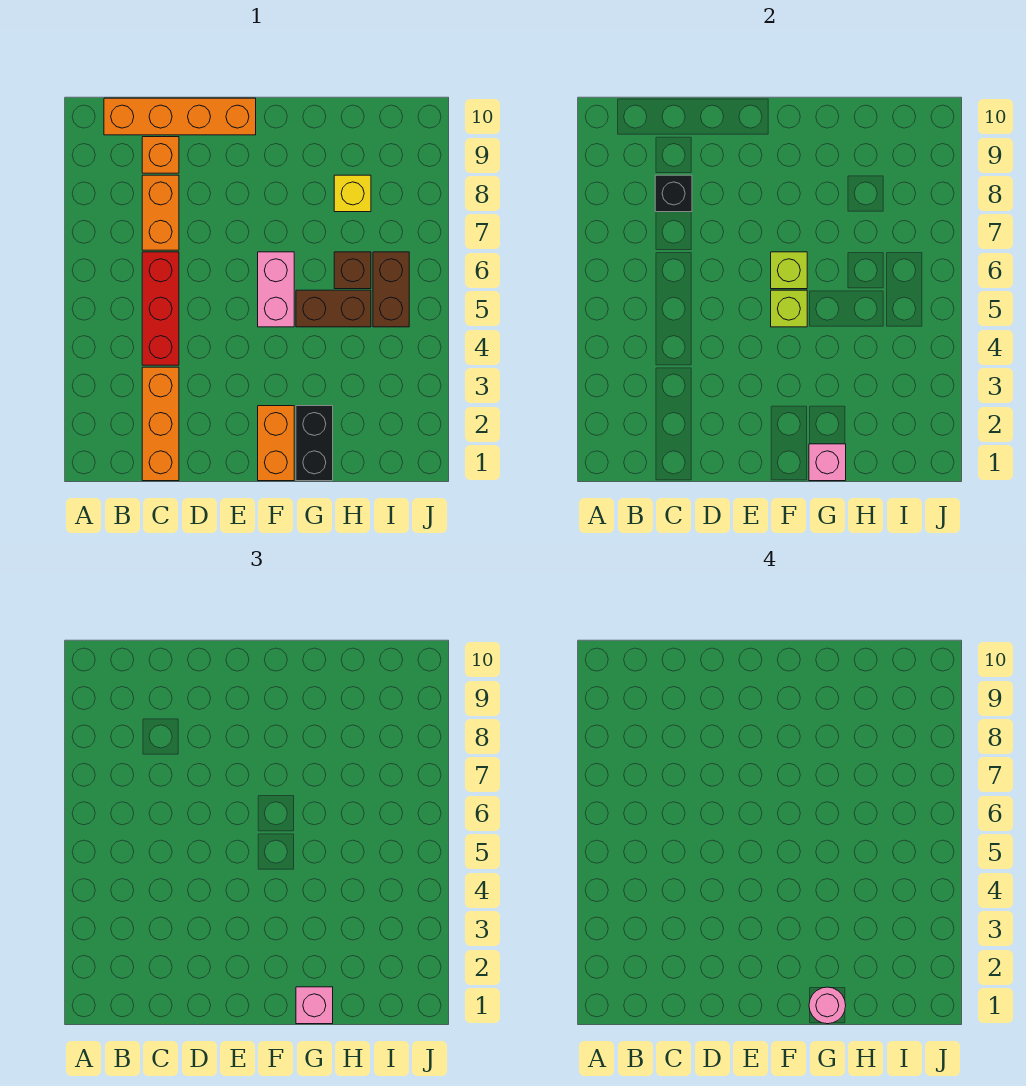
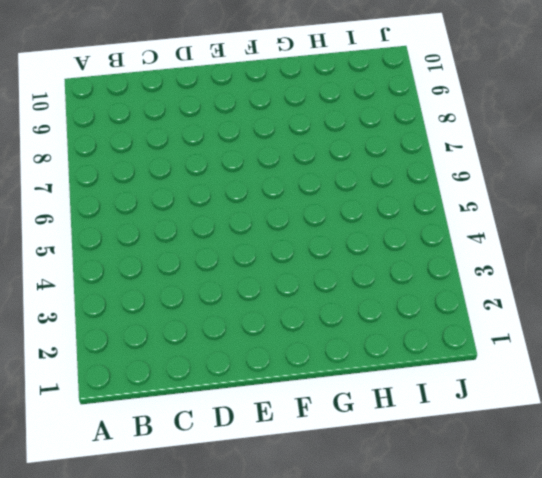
none -> orange brick B10:E10 level 1
none -> orange brick C1:C3 level 1
none -> red brick C4:C6 level 1

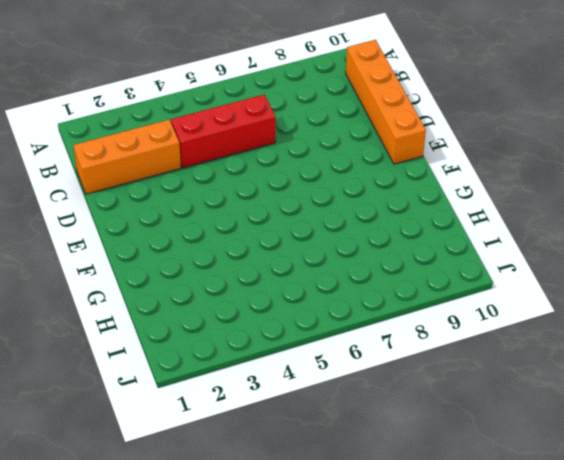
none -> orange brick C7:C8 level 1
none -> orange brick C9 level 1
none -> orange brick F1:F2 level 1

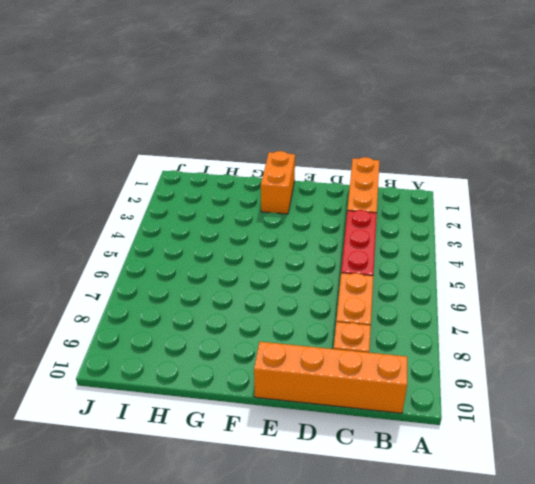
none -> pink brick F5:F6 level 1
none -> black brick G1:G2 level 1
none -> brown brick G5:H5 level 1

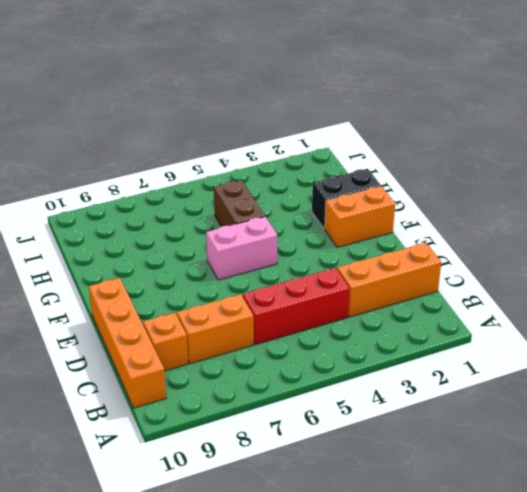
none -> brown brick H6 level 1
none -> yellow brick H8 level 1
none -> brown brick I5:I6 level 1

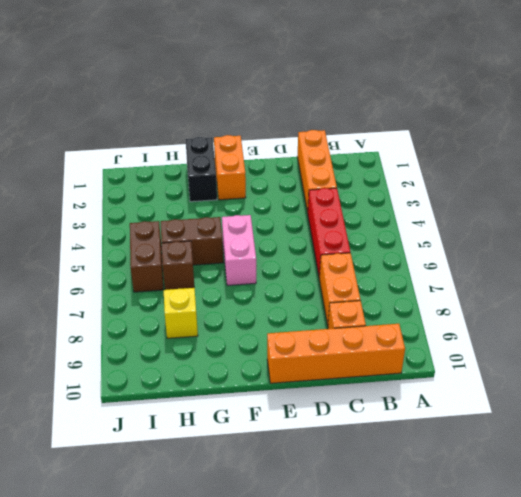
none -> black brick C8 level 2
none -> lime brick F5 level 2
none -> lime brick F6 level 2

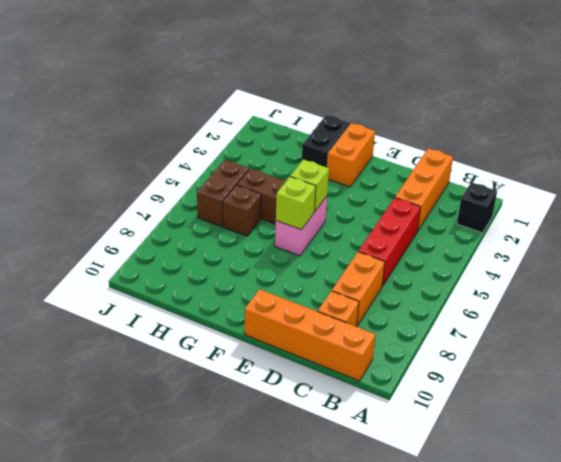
black brick A2 level 1 -> black brick C8 level 2
none -> yellow brick H8 level 1
none -> pink brick G1 level 2
none -> pink brick G1 level 3

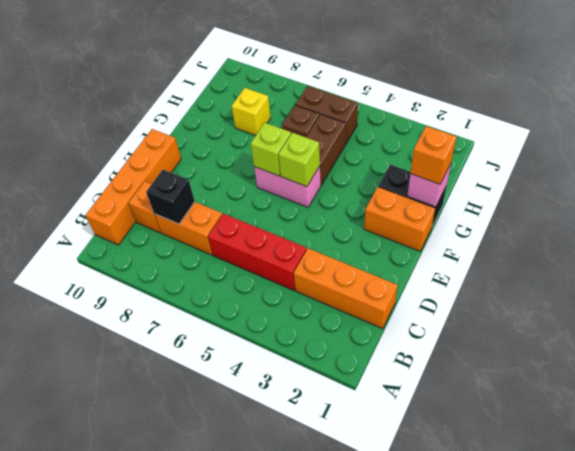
orange brick G1 level 3 -> pink brick G1 level 3
none -> pink round brick G1 level 4

